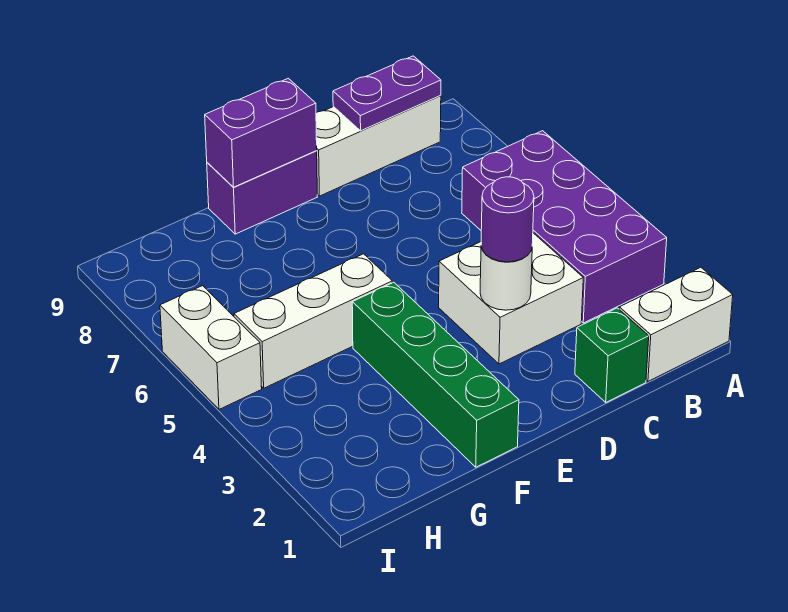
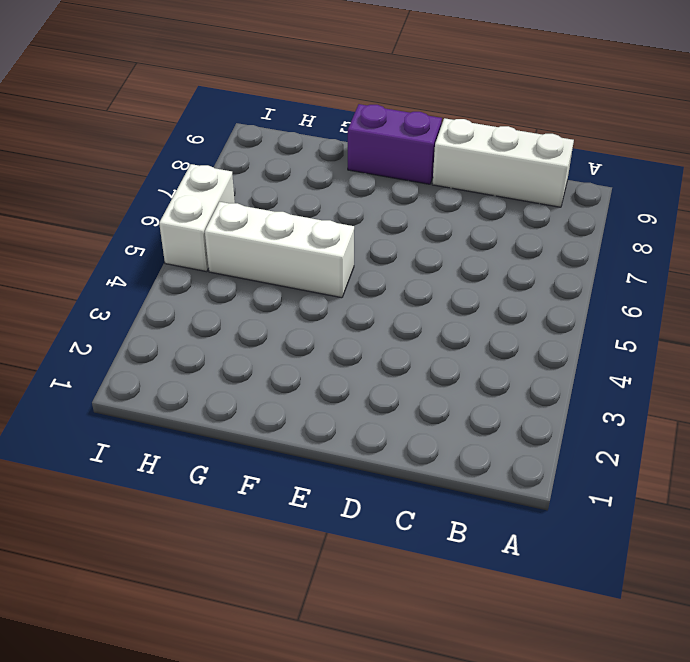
none -> white brick A1:B1 level 1
none -> purple brick A3:B6 level 1
none -> green brick C1 level 1

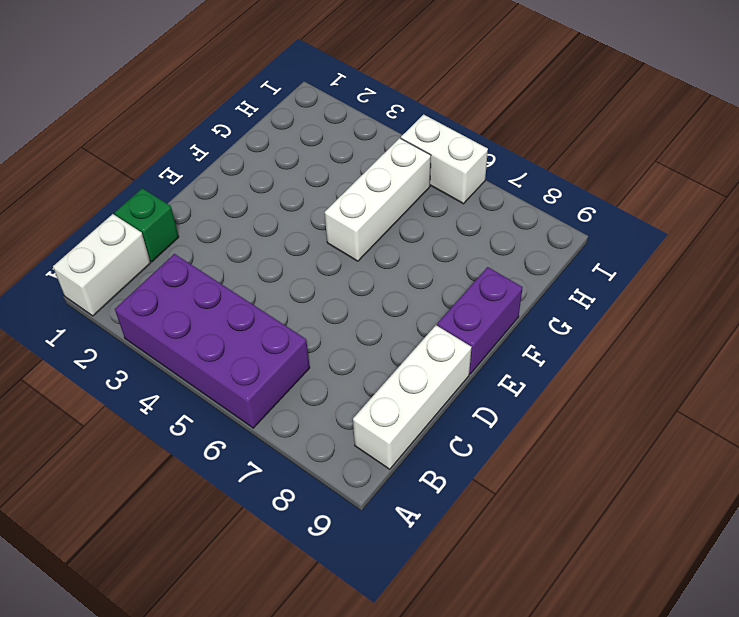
none -> white brick C3:D4 level 1
none -> green brick F1:F4 level 1
none -> purple plate B9:C9 level 2

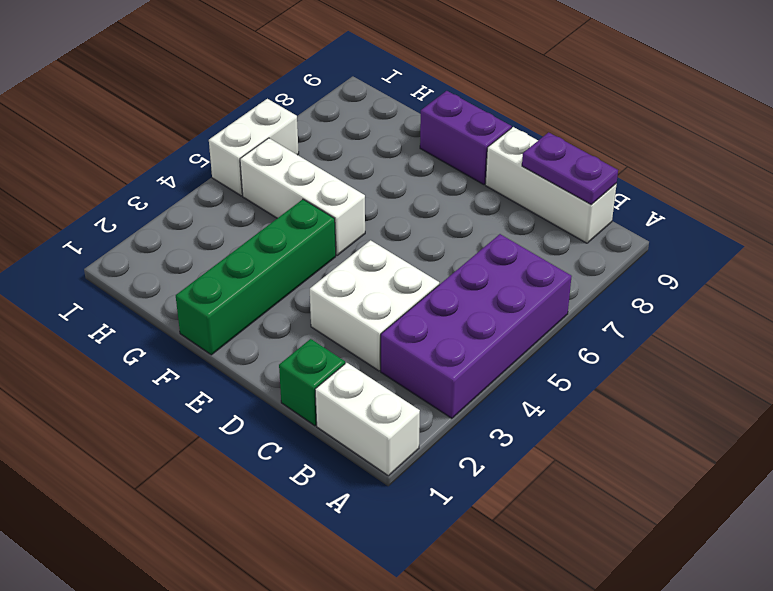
none -> white round brick D3 level 2
none -> purple brick E9:F9 level 2
none -> purple round brick D3 level 3

